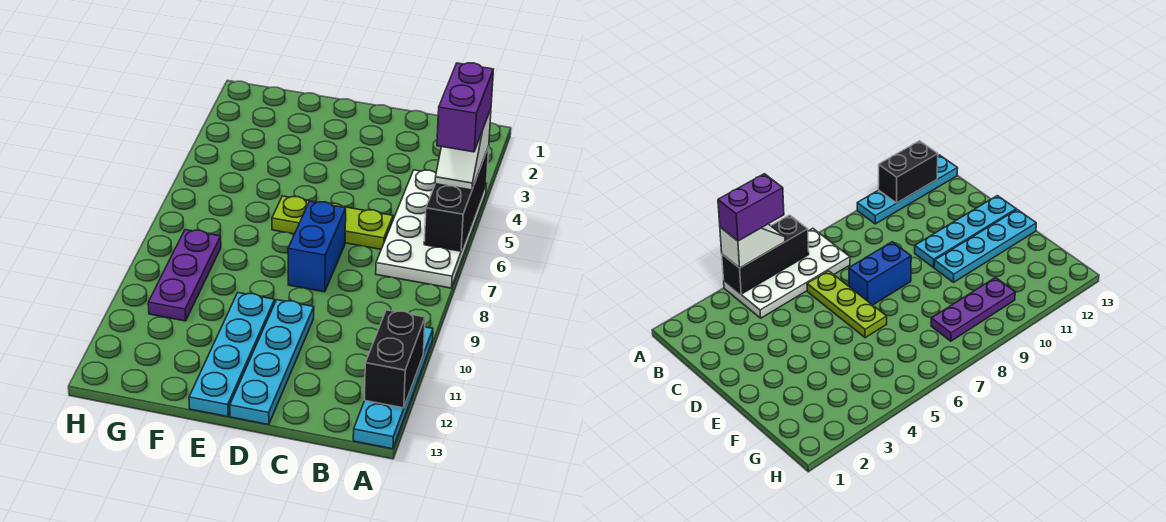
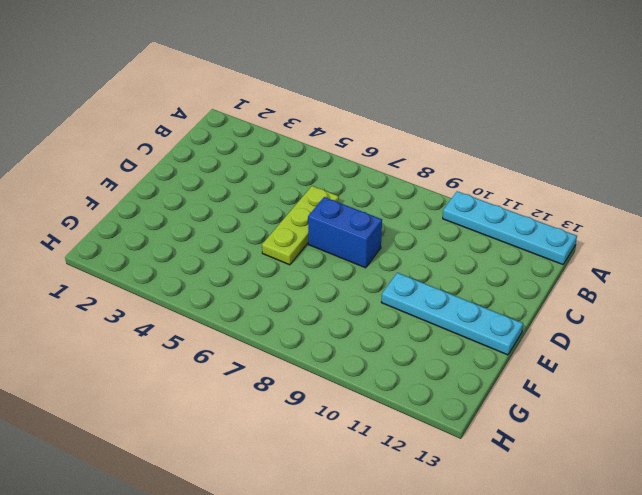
none -> white plate A4:B7 level 1
none -> cyan plate D10:D13 level 1

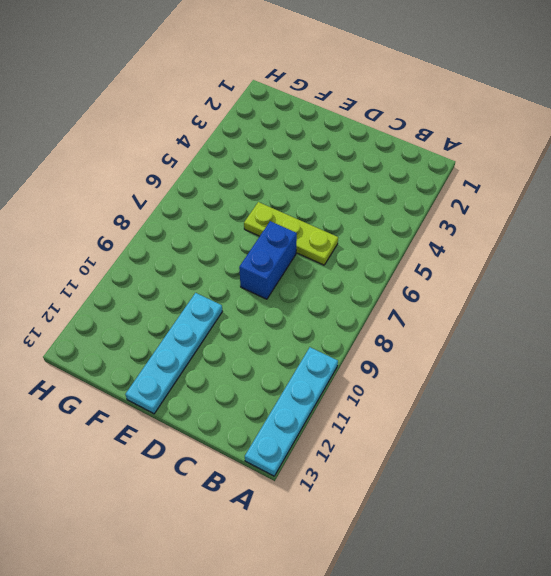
none -> white plate A4:B7 level 1
none -> cyan plate D10:D13 level 1

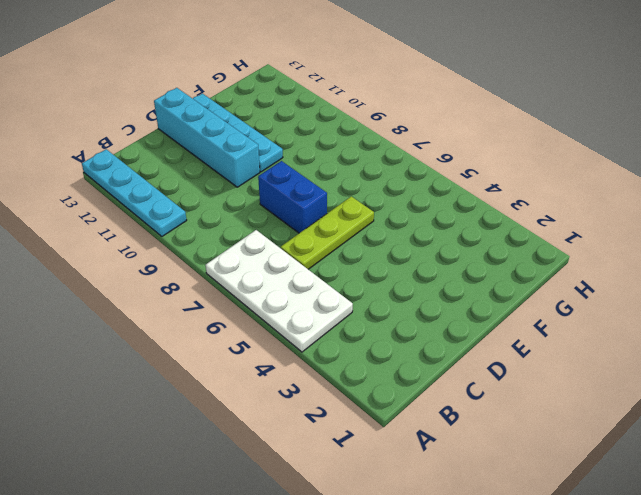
cyan brick D10:D13 level 1 -> cyan plate D10:D13 level 1
none -> purple plate G8:G10 level 1
none -> black brick A4:A6 level 2

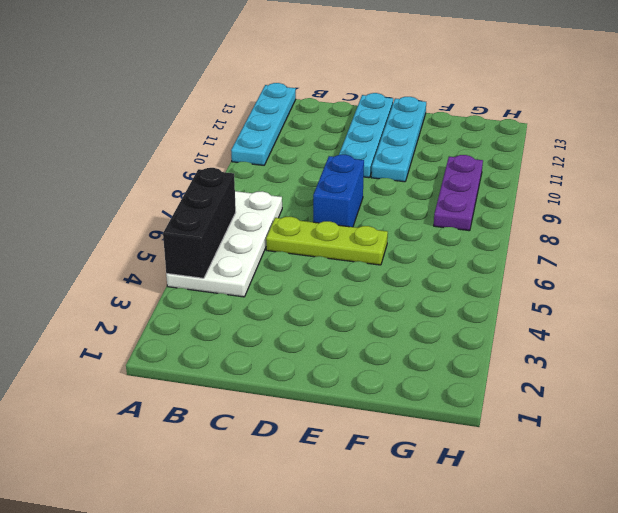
none -> black brick A11:A12 level 2
none -> white slope A4:A5 level 3 top 4

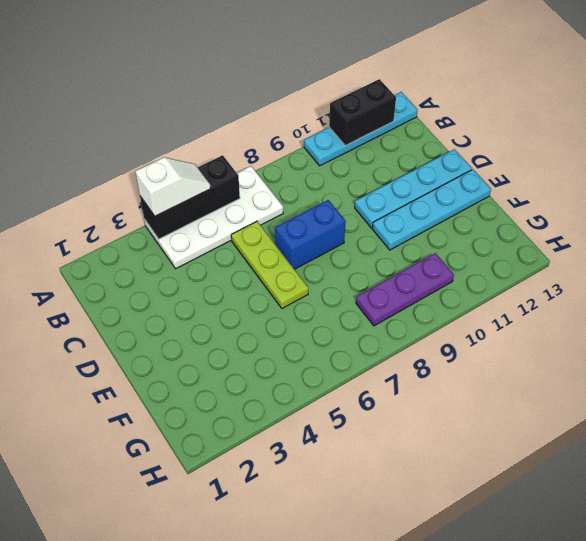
none -> purple brick A4:A5 level 4

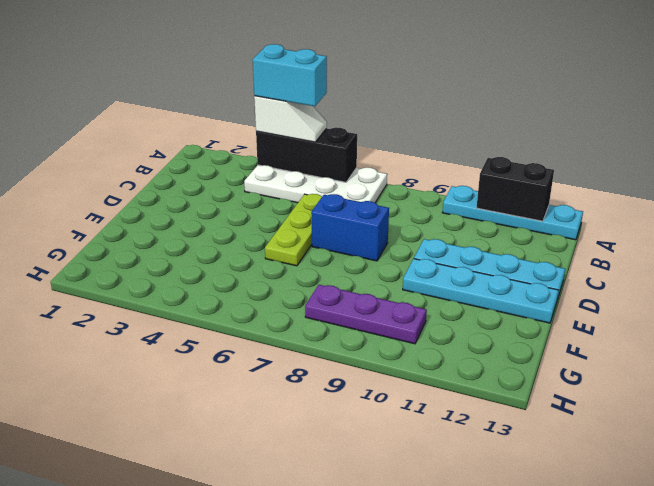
cyan brick A4:A5 level 4 -> purple brick A4:A5 level 4

